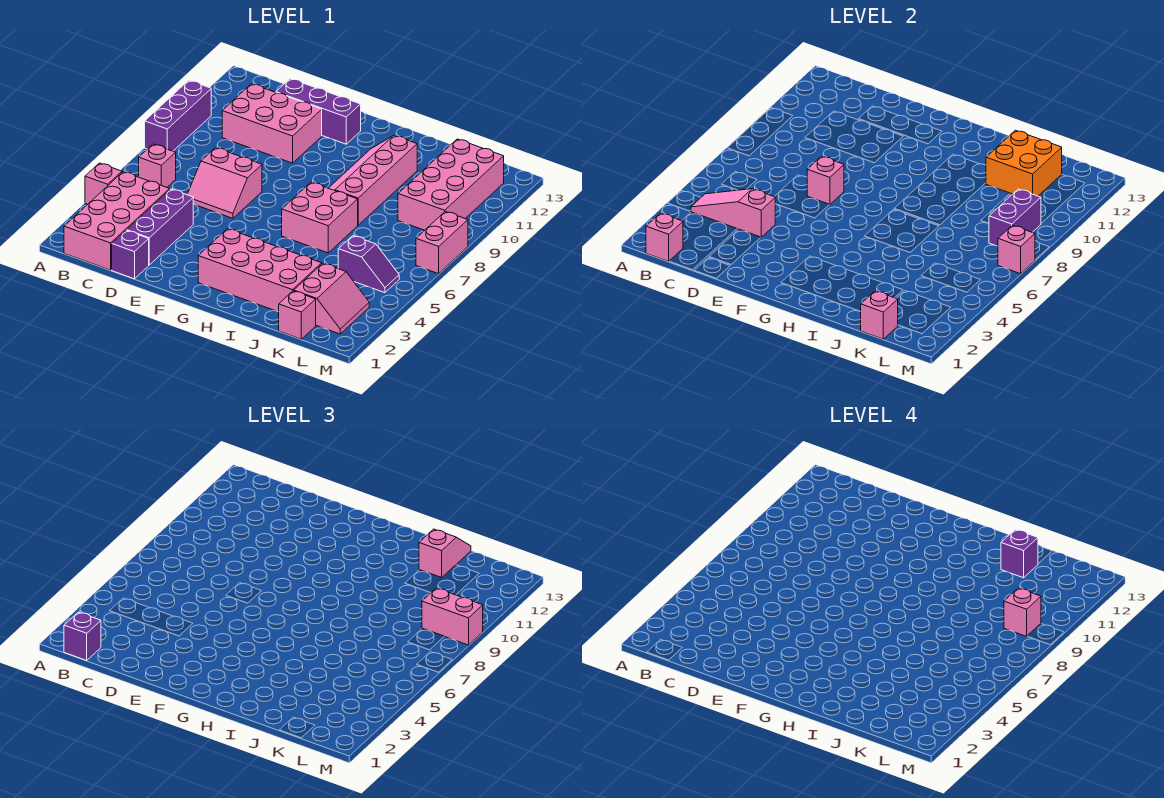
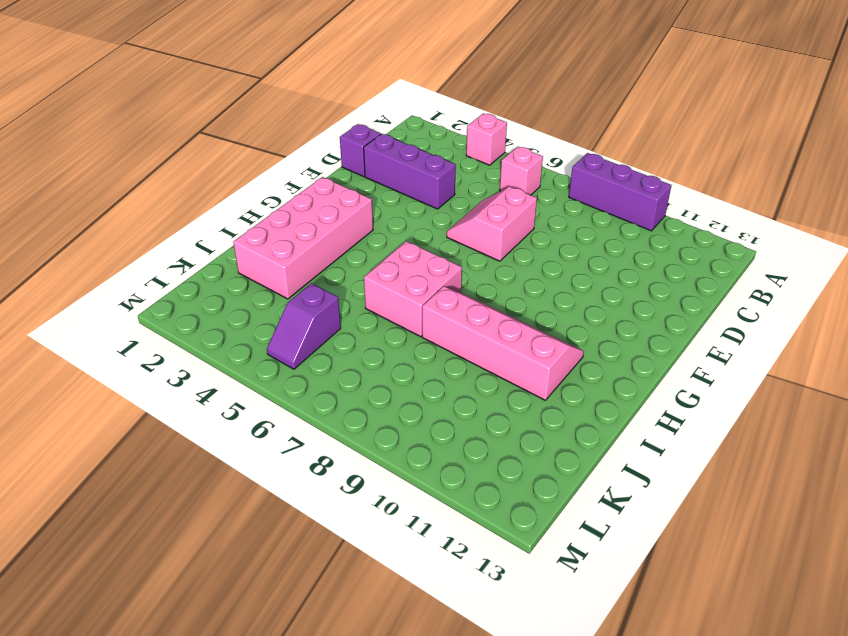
none -> pink brick B1:C4 level 1
none -> pink brick C10:E11 level 1
none -> purple brick D12:F12 level 1

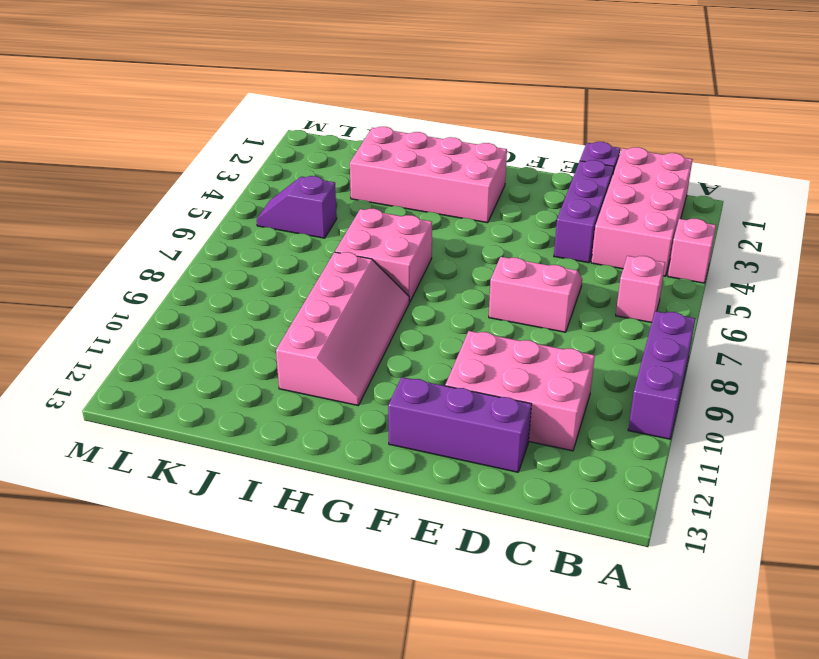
none -> pink brick K1 level 1
none -> pink slope K2:L3 level 1 top K
none -> pink brick K9:L12 level 1

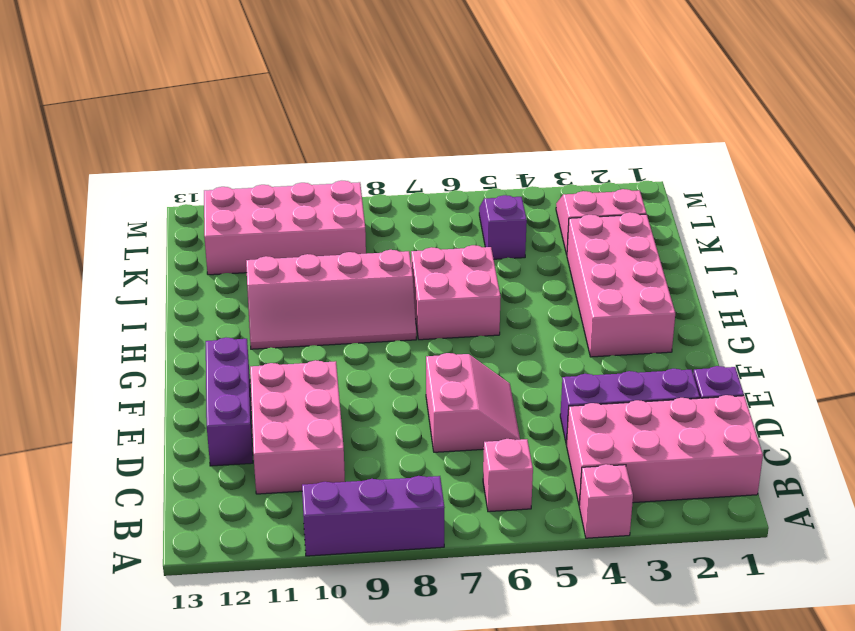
none -> pink brick K1 level 1
none -> pink brick M7:M8 level 1
none -> pink brick B1 level 2

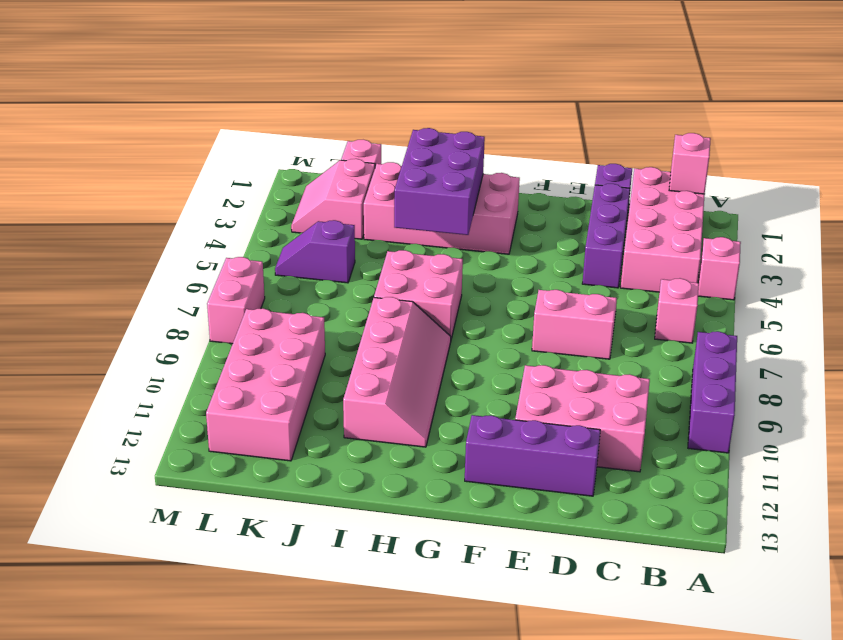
purple brick H2:I4 level 2 -> none
none -> pink slope B4:D4 level 2 top D
none -> pink brick E7 level 2
none -> orange brick J11:K12 level 2

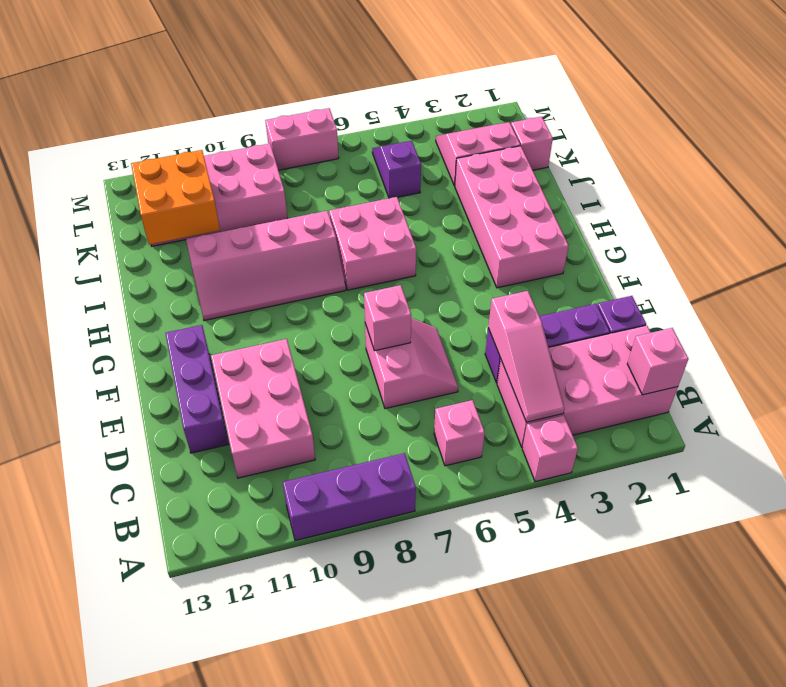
none -> pink brick K1 level 2
none -> purple brick L8:L9 level 2
none -> pink brick M7 level 2

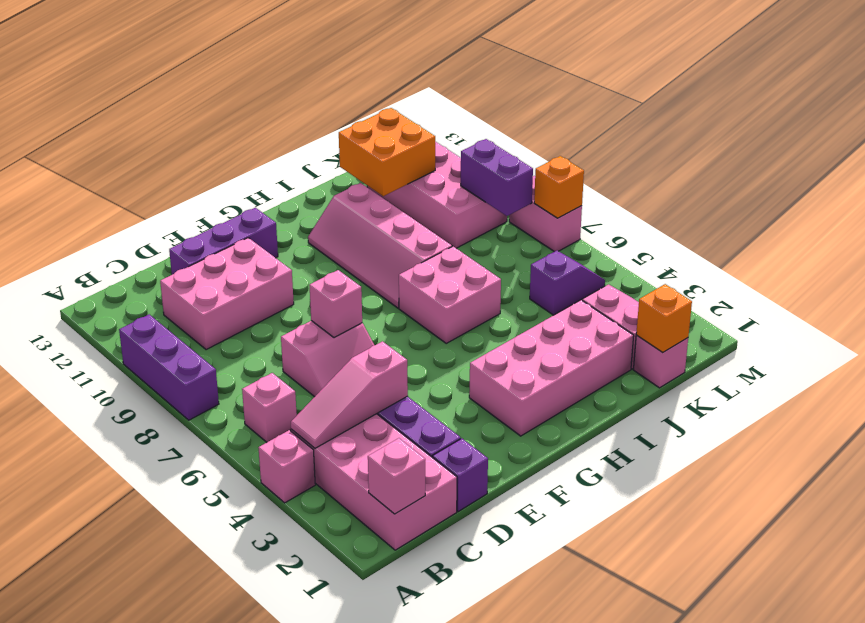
orange brick K1 level 2 -> pink brick K1 level 2
orange brick M7 level 2 -> pink brick M7 level 2
none -> purple brick B1 level 3
none -> pink slope J12:J13 level 3 top 12
none -> pink brick L9:M9 level 3

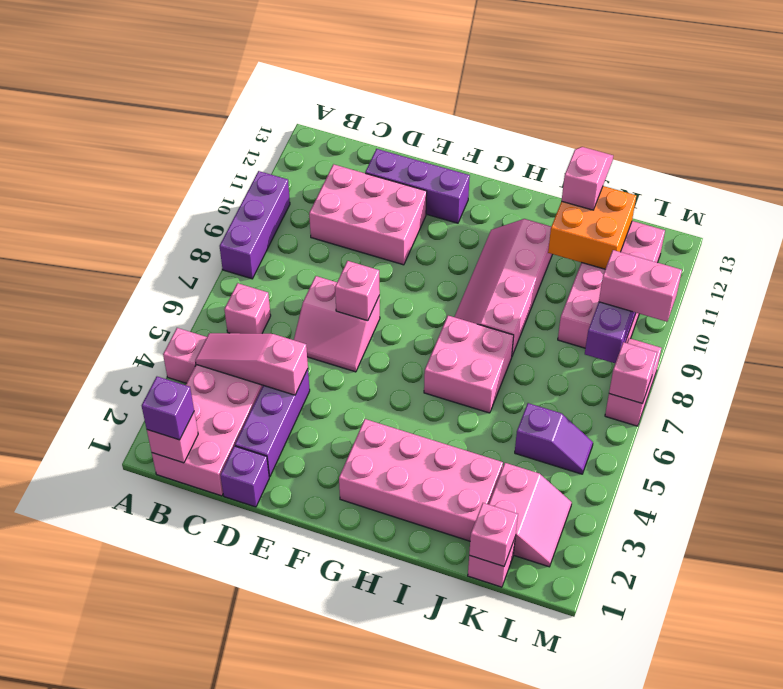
none -> purple brick J12 level 4
none -> pink brick L9 level 4

